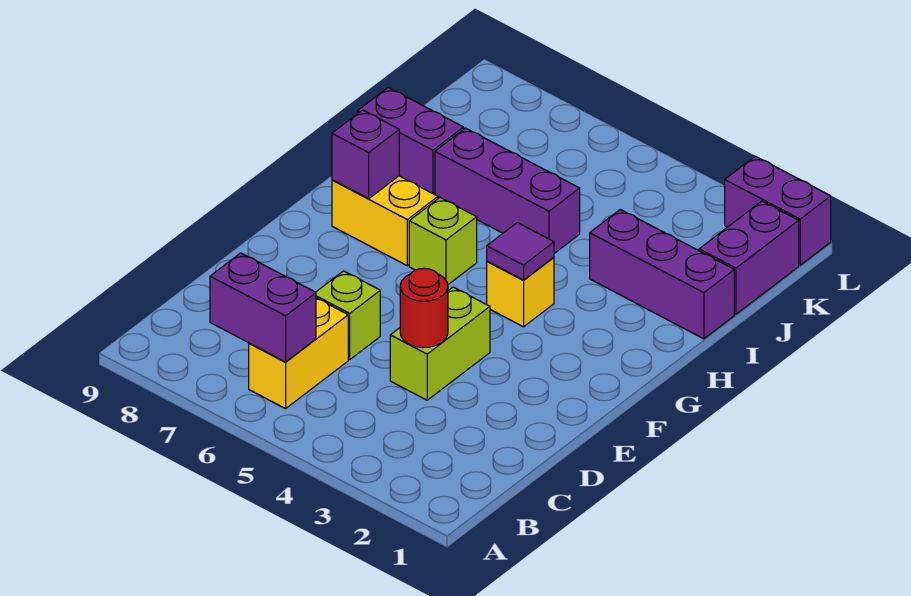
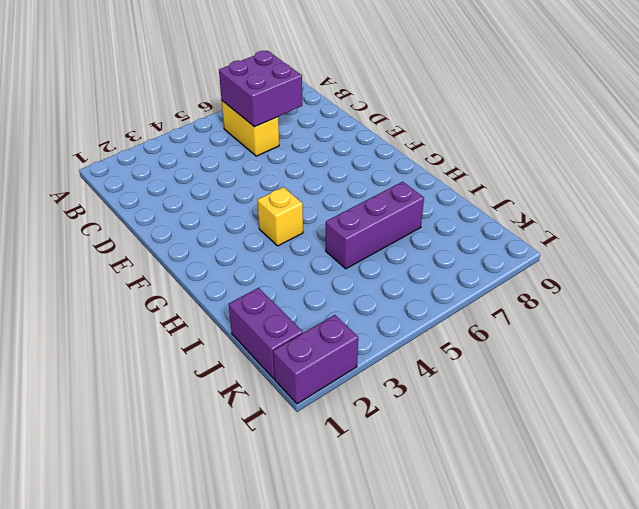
purple brick B6:C7 level 2 -> purple brick B6:B7 level 2
none -> lime brick D4:E4 level 1
none -> lime brick D6 level 1
none -> lime brick G6 level 1

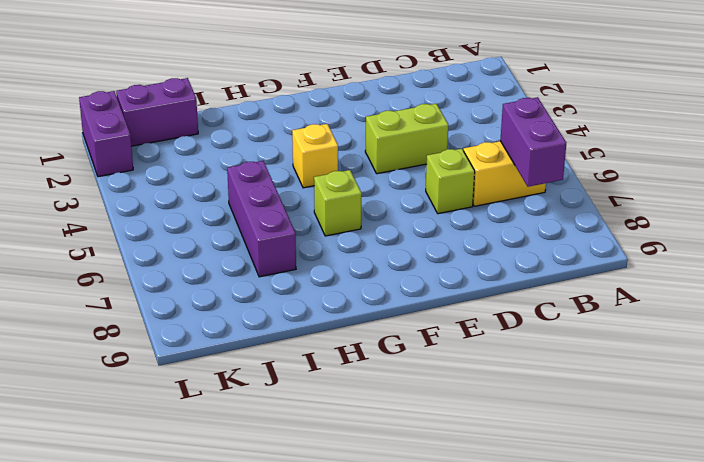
none -> yellow brick G7:G8 level 1
none -> purple brick I1:I3 level 1
none -> purple brick I8:I9 level 1

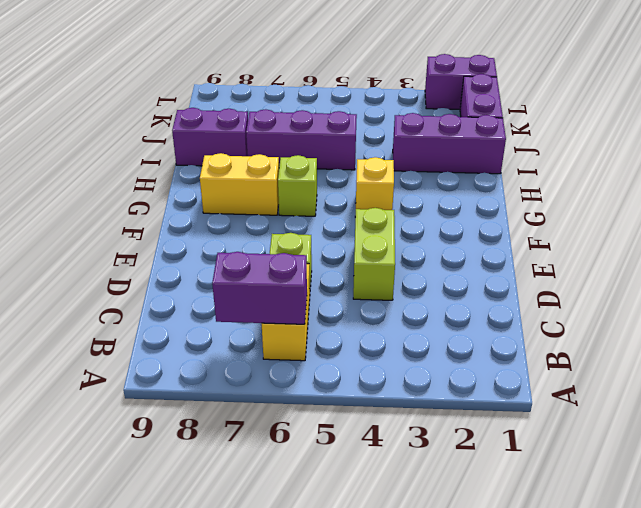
none -> red round brick D4 level 2
none -> purple tile G4 level 2
none -> purple brick G8 level 2

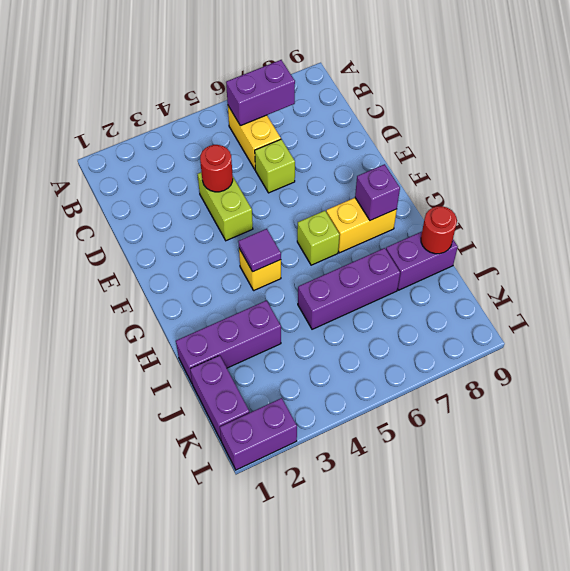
red round brick I9 level 2 -> none

